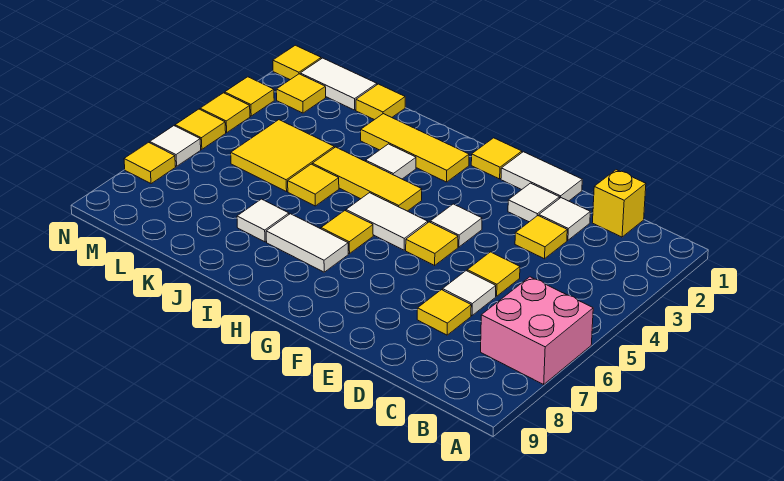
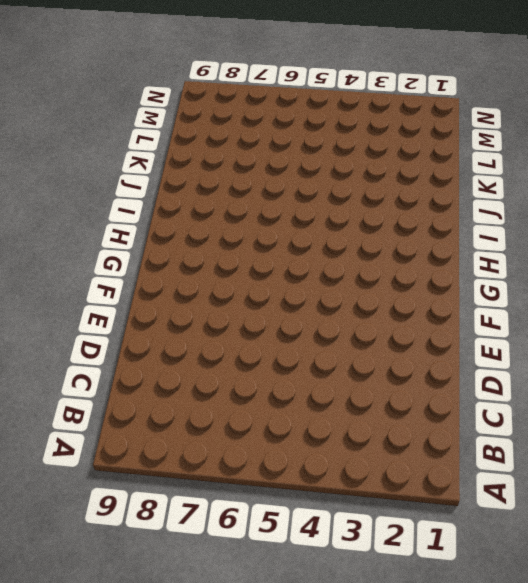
none -> pink brick A6:B7 level 1
none -> yellow brick C1 level 1
none -> white tile D2 level 1
none -> yellow tile D3 level 1

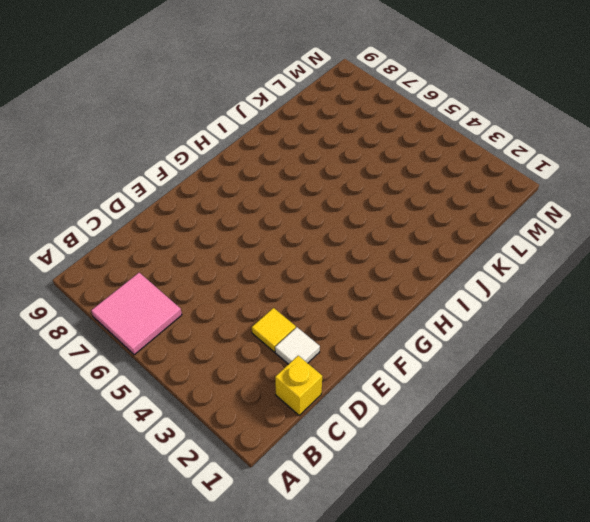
pink tile A6:B7 level 1 -> pink brick A6:B7 level 1
none -> yellow tile D5 level 1
none -> white tile D6 level 1
none -> yellow tile D7 level 1
none -> white tile E1:F1 level 1

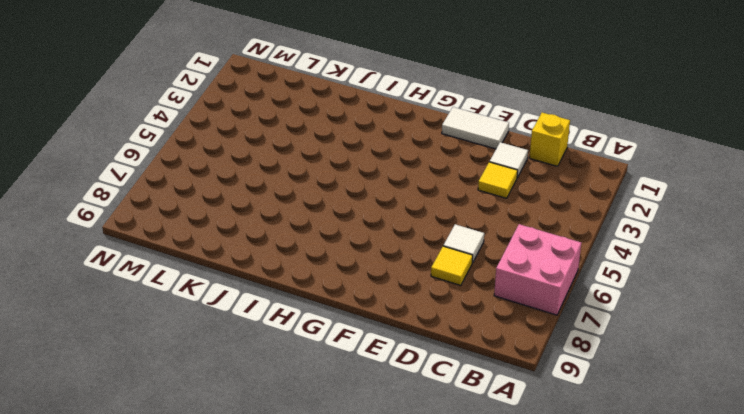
none -> yellow tile D5 level 1
none -> white tile E2 level 1
none -> white tile F4 level 1
none -> yellow tile F5 level 1

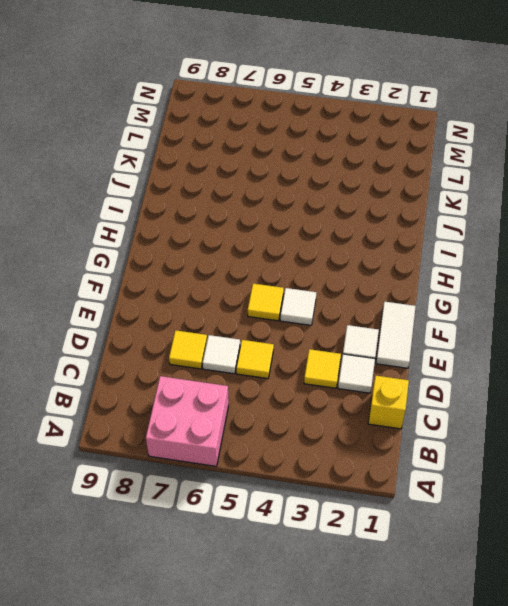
none -> yellow tile G1 level 1
none -> white tile G5:H5 level 1
none -> yellow tile H2:J2 level 1
none -> yellow tile H4:J4 level 1

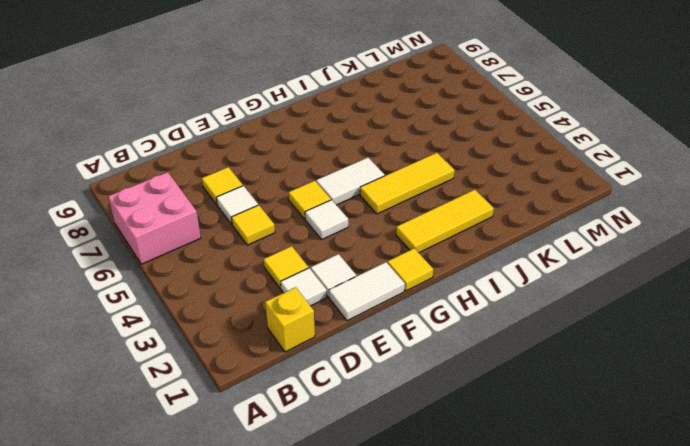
none -> yellow tile H6 level 1
none -> white tile H7:I7 level 1
none -> white tile I3 level 1
none -> yellow tile J5 level 1

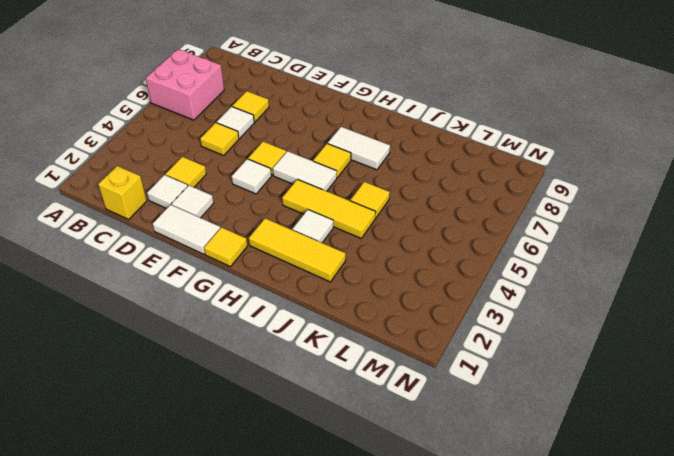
none -> white tile J7 level 1
none -> yellow tile K1 level 1
none -> yellow tile K4:L5 level 1
none -> white tile L1:M1 level 1

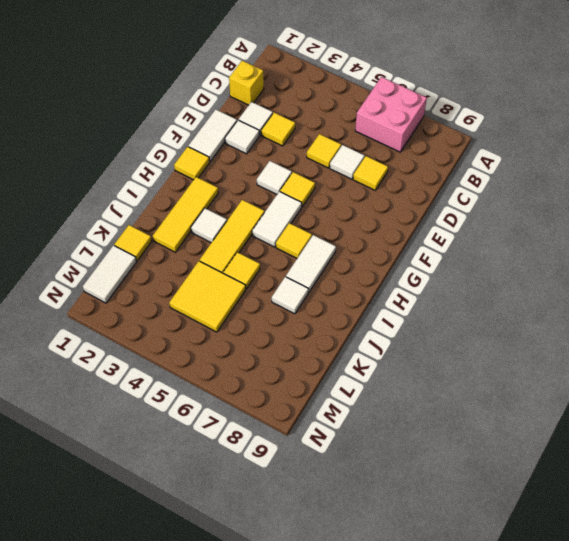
none -> yellow tile M2 level 1
none -> yellow tile N1 level 1
none -> yellow tile N3 level 1
none -> yellow tile N4 level 1

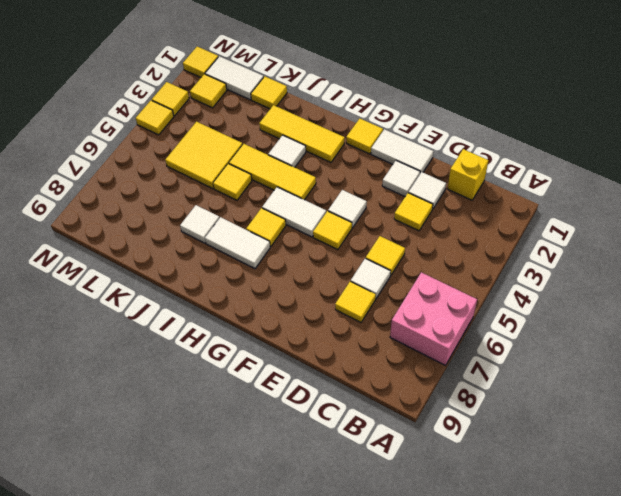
none -> yellow tile N5 level 1
none -> white tile N6 level 1
none -> yellow tile N7 level 1

